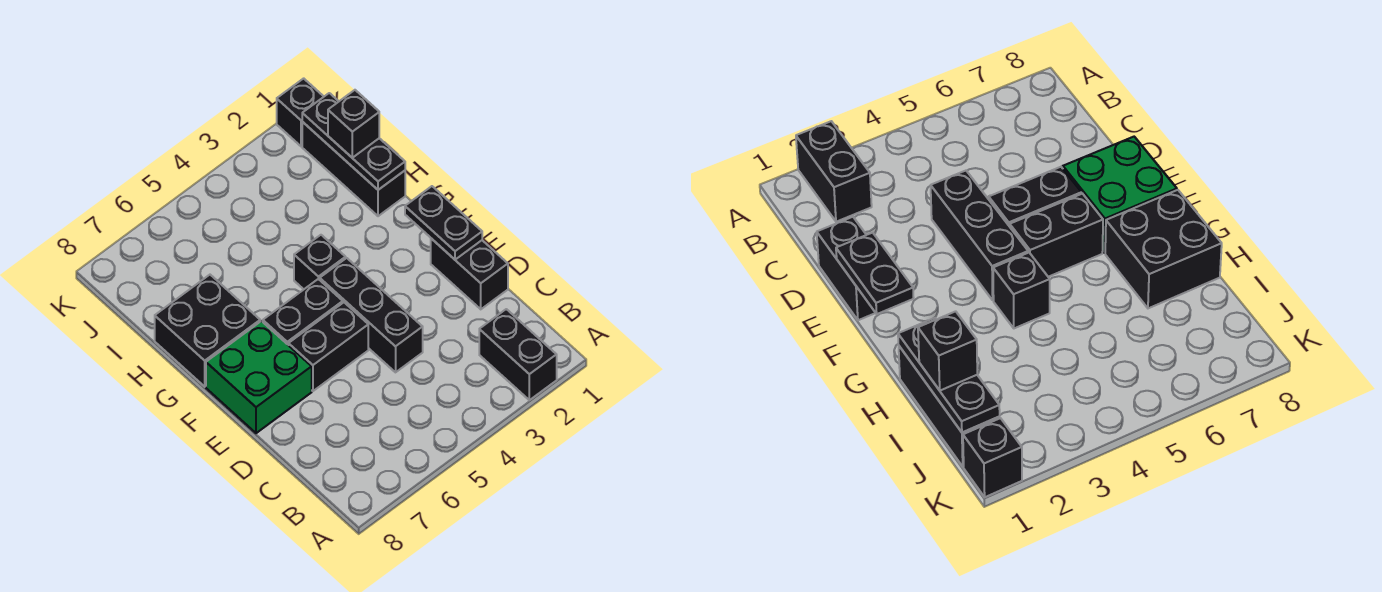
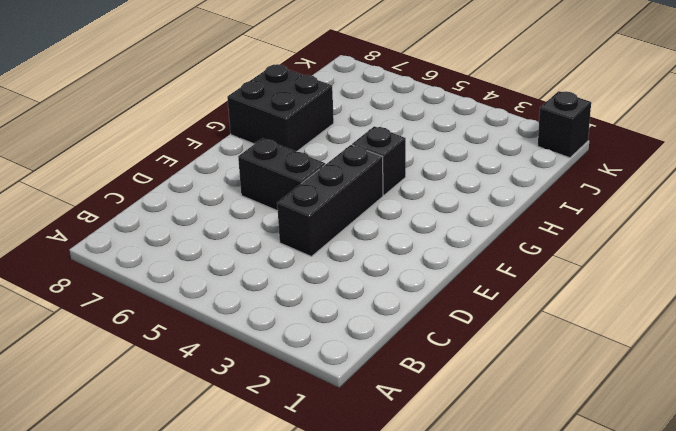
none -> black brick A2:B2 level 1
none -> black brick D1:E1 level 1
none -> green brick E7:F8 level 1

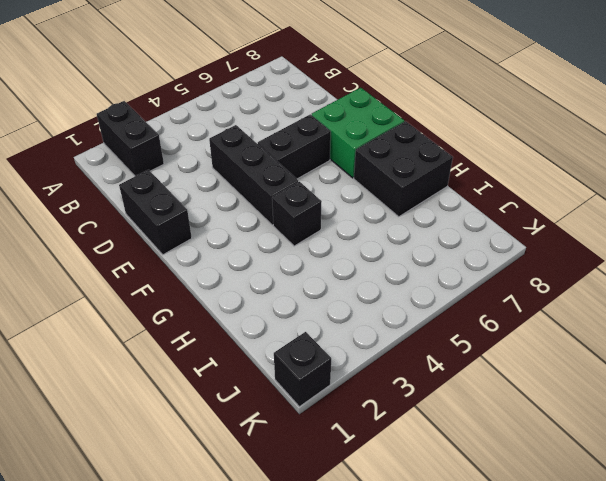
none -> black brick F5:F6 level 1
none -> black brick H1:J1 level 1
none -> black plate E1:F1 level 2

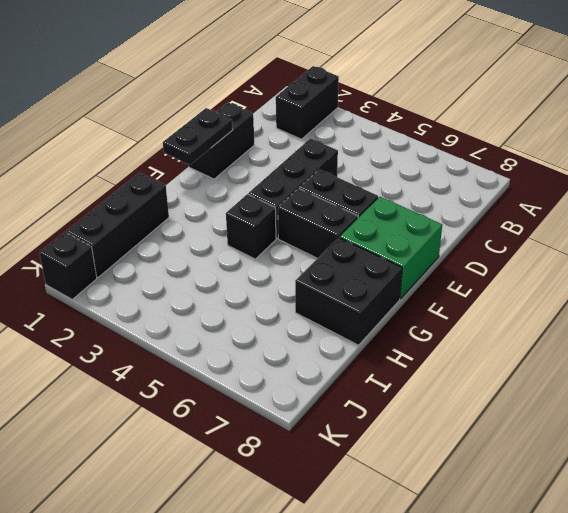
none -> black plate H1:J1 level 2
none -> black brick I1 level 3

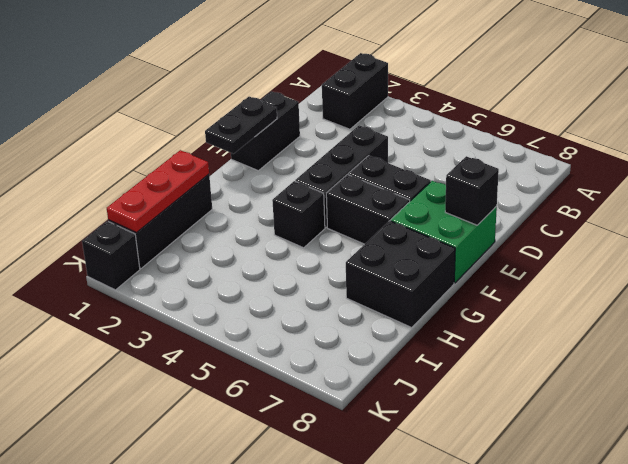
black brick E8 level 2 -> black brick I1 level 3
red plate H1:J1 level 2 -> black plate H1:J1 level 2

